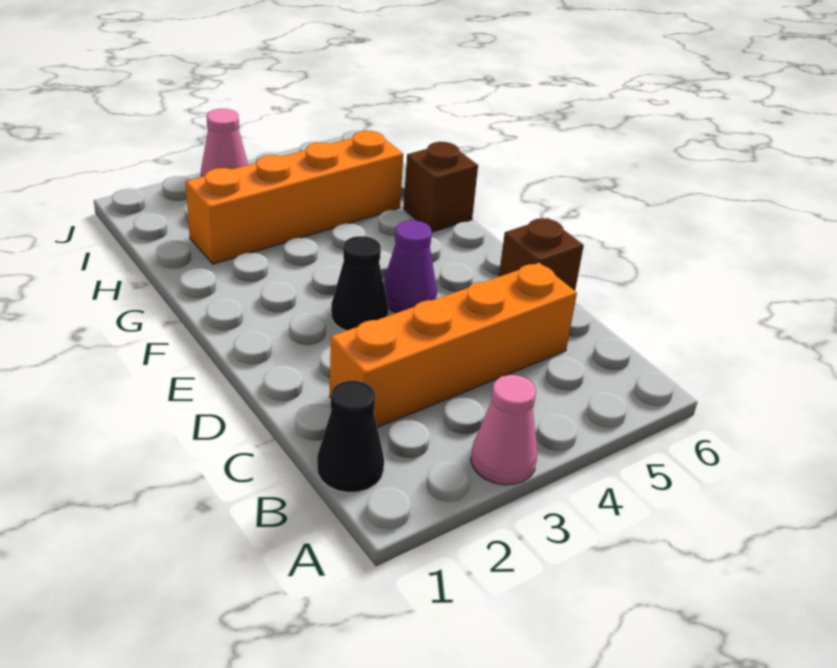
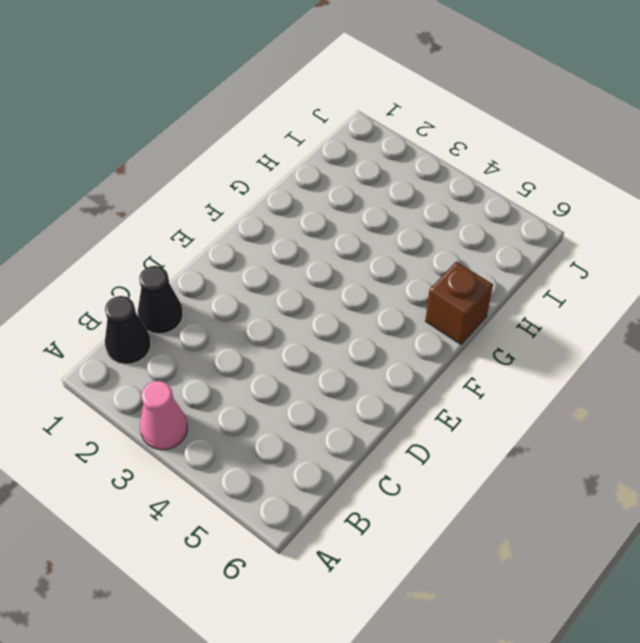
black cone C1 level 1 -> black cone E3 level 1
none -> orange brick C2:C5 level 1
none -> brown brick D6 level 1

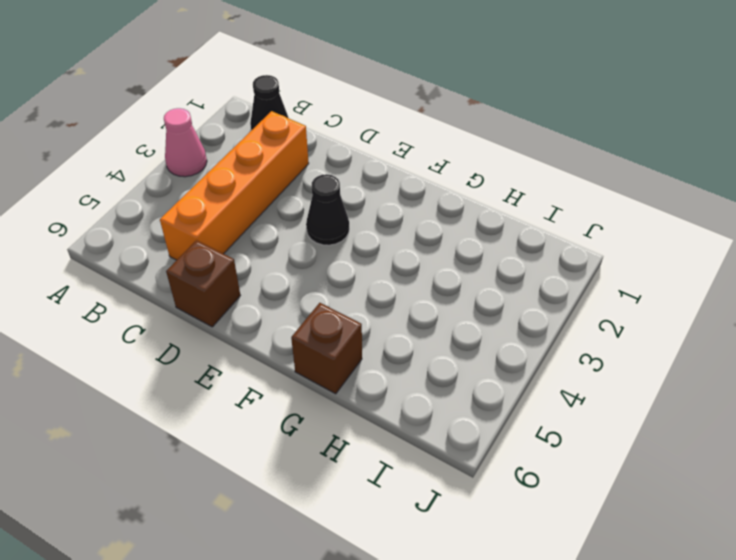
none -> purple cone E4 level 1
none -> orange brick H2:H5 level 1

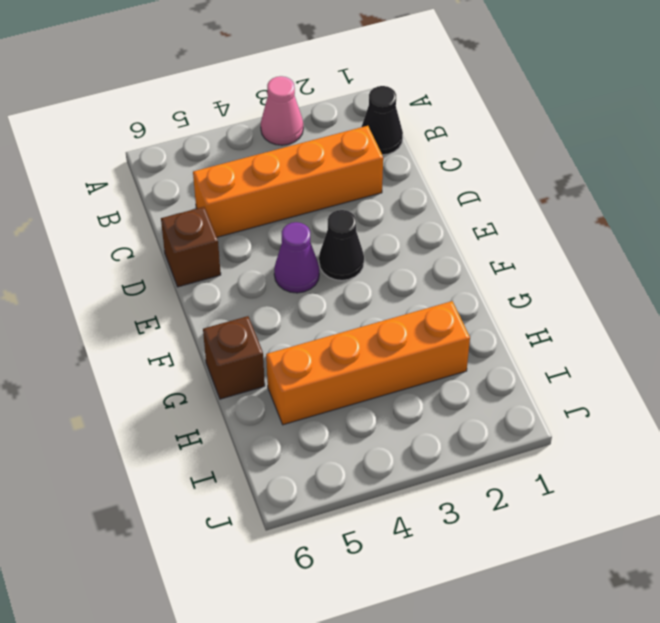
none -> pink cone J3 level 1

